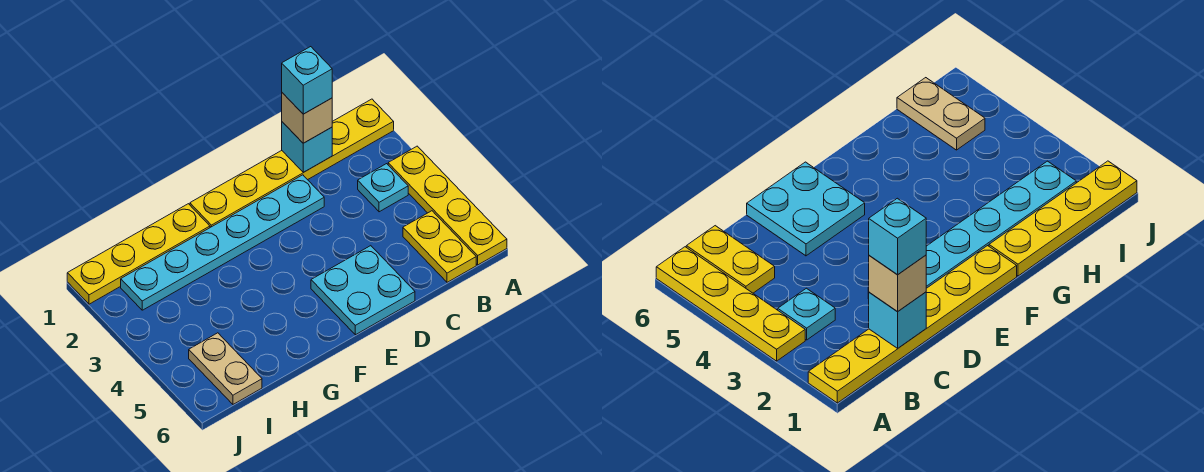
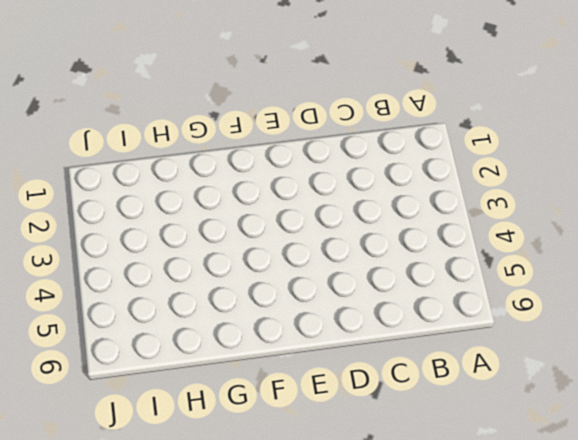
none -> yellow plate A1:F1 level 1
none -> yellow plate A3:A6 level 1

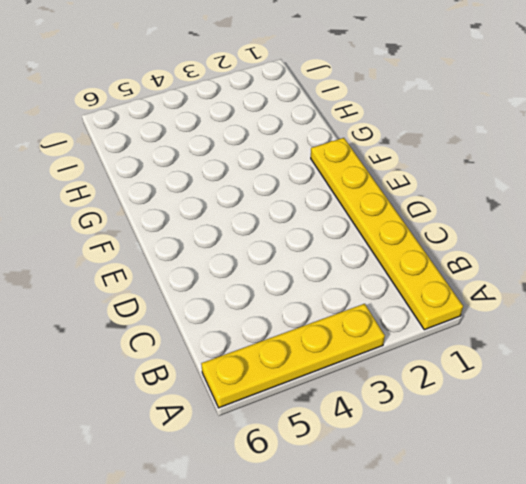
none -> cyan plate B3 level 1
none -> yellow plate B5:B6 level 1

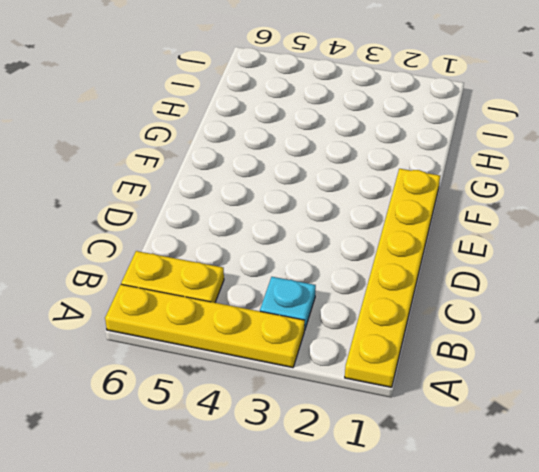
none -> cyan plate D2:I2 level 1
none -> cyan plate D5:E6 level 1

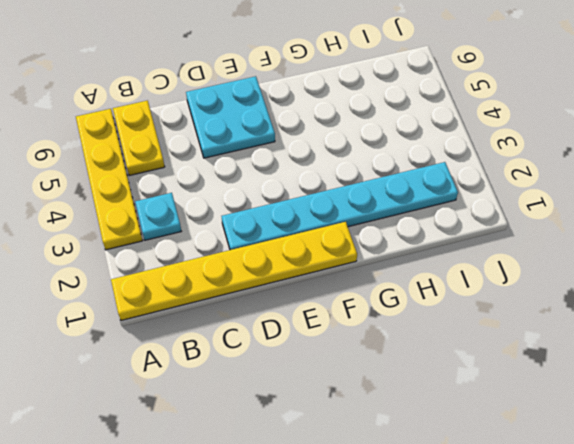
none -> yellow plate G1:J1 level 1
none -> tan plate I5:I6 level 1

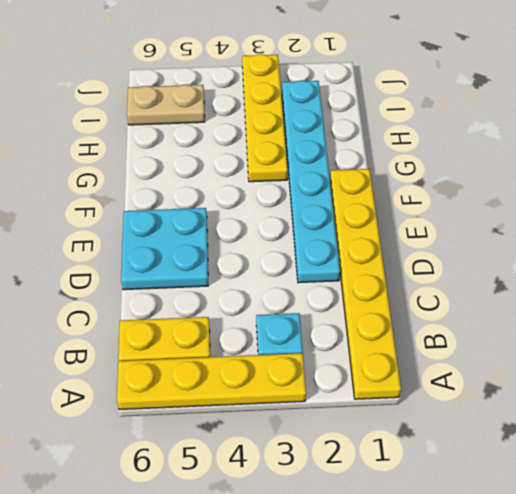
yellow plate G3:J3 level 1 -> yellow plate G1:J1 level 1
none -> cyan brick C1 level 2
none -> tan brick C1 level 3

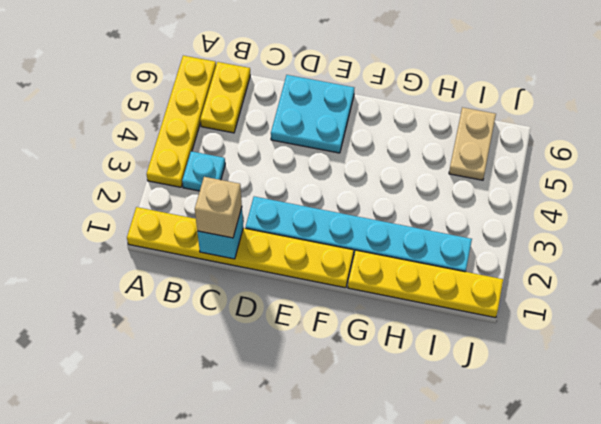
none -> cyan brick C1 level 4

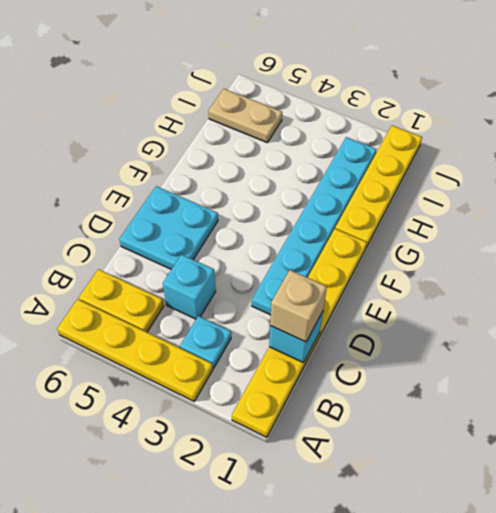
cyan brick C4 level 1 -> cyan brick C1 level 4

